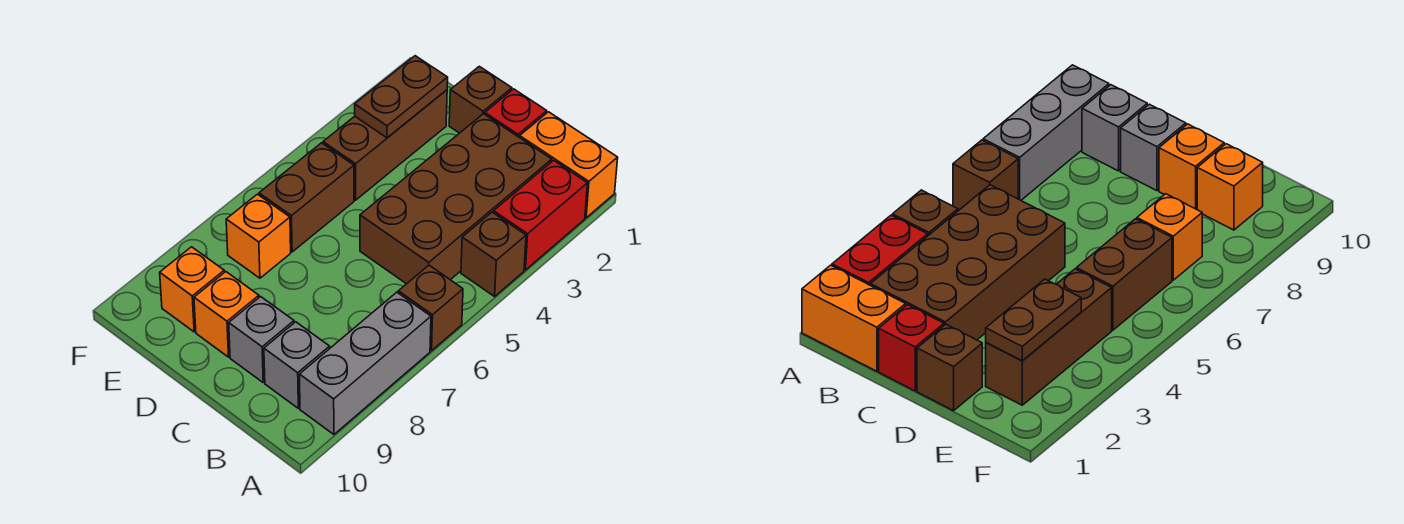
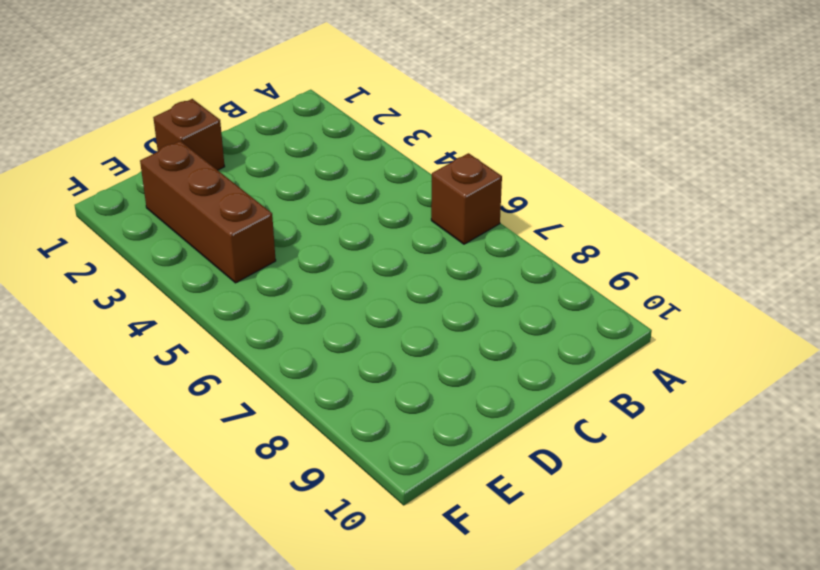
none -> orange brick A1:B1 level 1
none -> red brick A2:A3 level 1
none -> brown brick A4 level 1

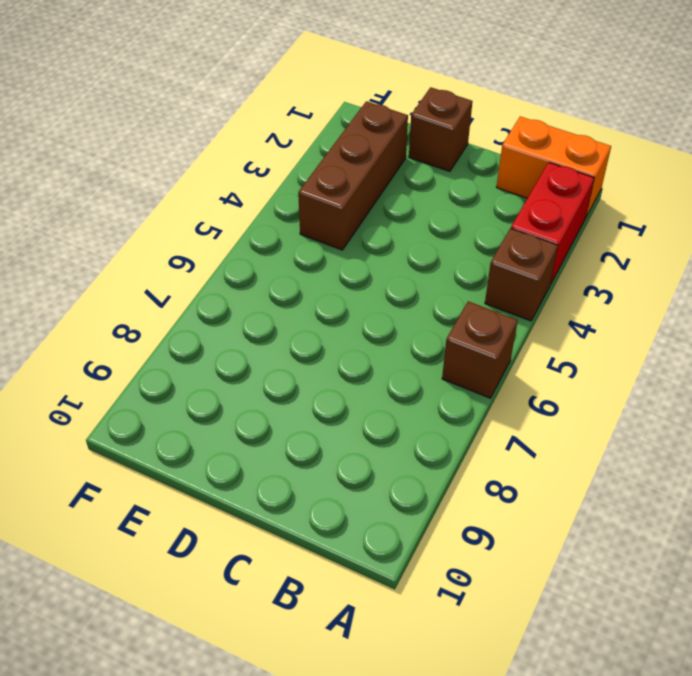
none -> grey brick A7:A9 level 1
none -> brown brick B2:C5 level 1
none -> grey brick B9 level 1

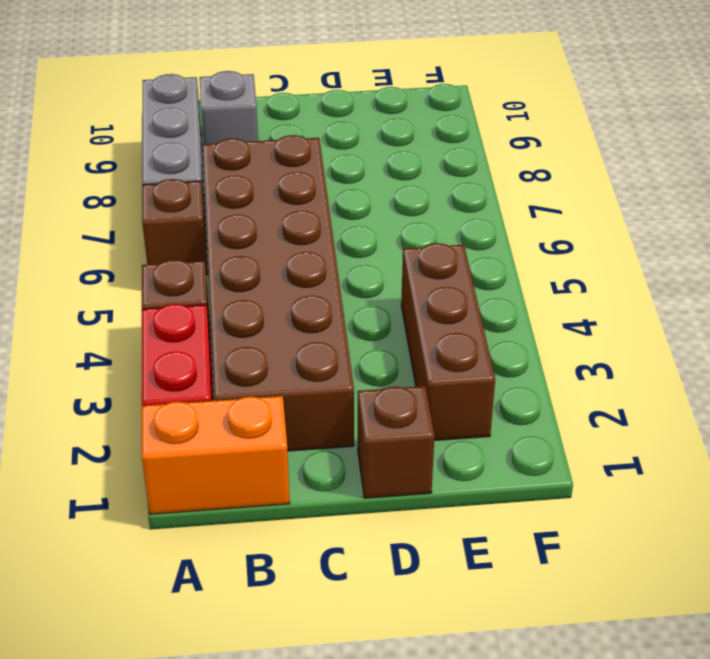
brown brick B2:C7 level 1 -> brown brick B2:C5 level 1
none -> red brick C1 level 1
none -> grey brick C9 level 1
none -> orange brick D9 level 1

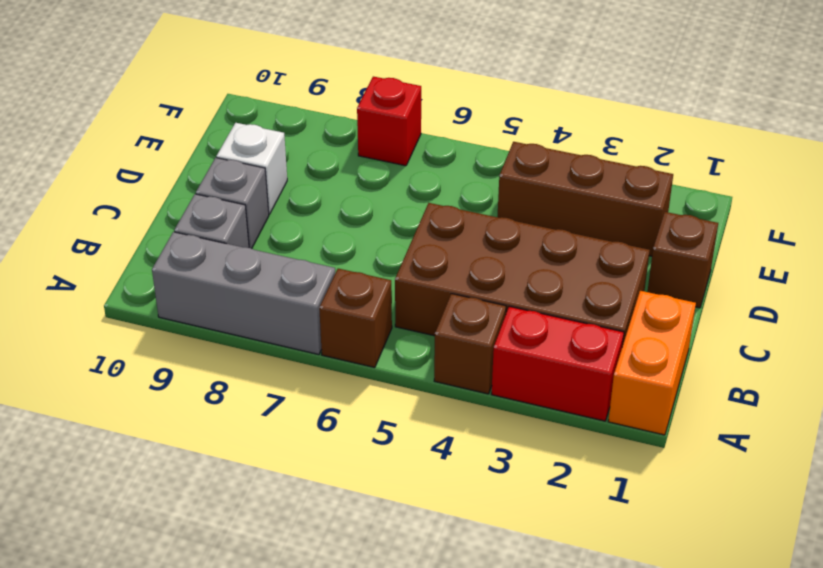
white brick D9 level 1 -> orange brick D9 level 1
red brick F7 level 1 -> red brick C1 level 1
none -> brown brick E5:E6 level 1
none -> orange brick E7 level 1
none -> orange brick E9 level 1

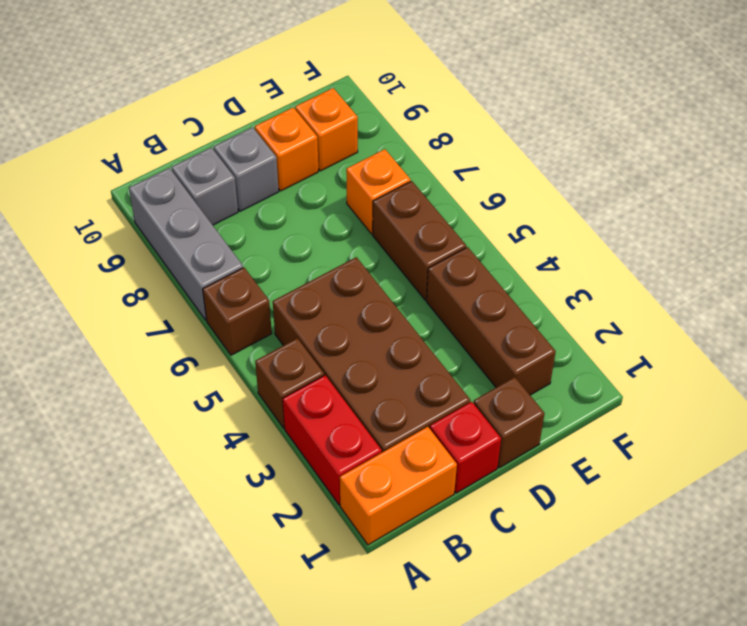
none -> brown plate E2:E3 level 2

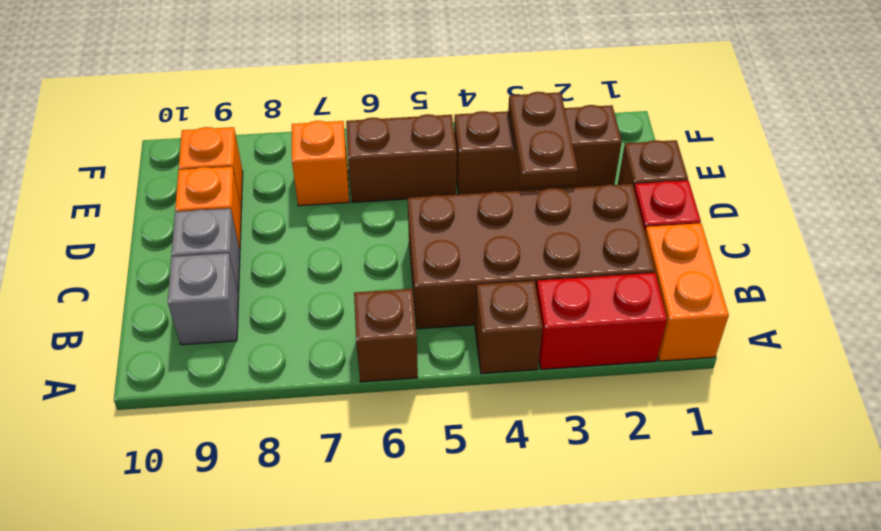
brown plate D3:E3 level 2 -> brown plate E2:E3 level 2
none -> grey brick A7:A9 level 1

